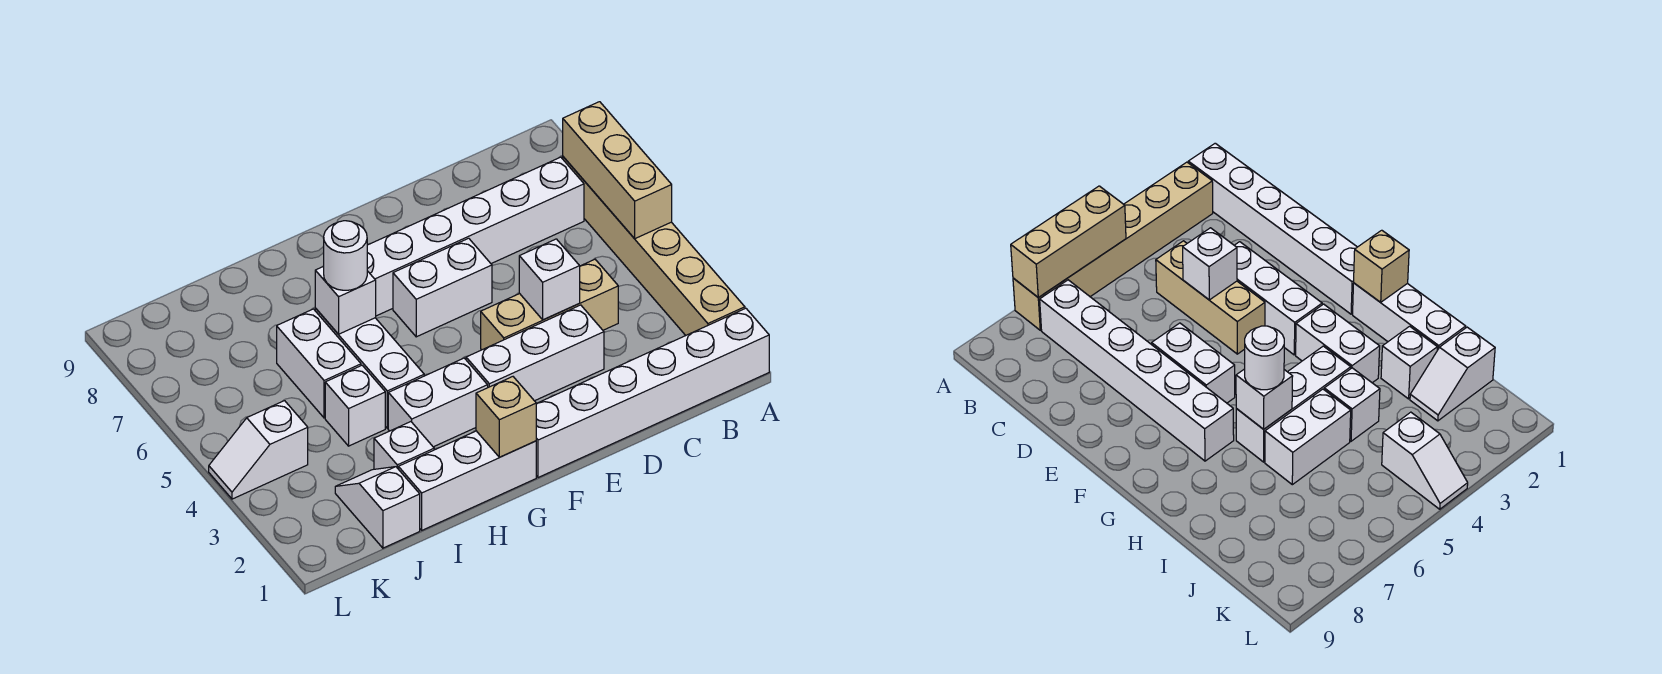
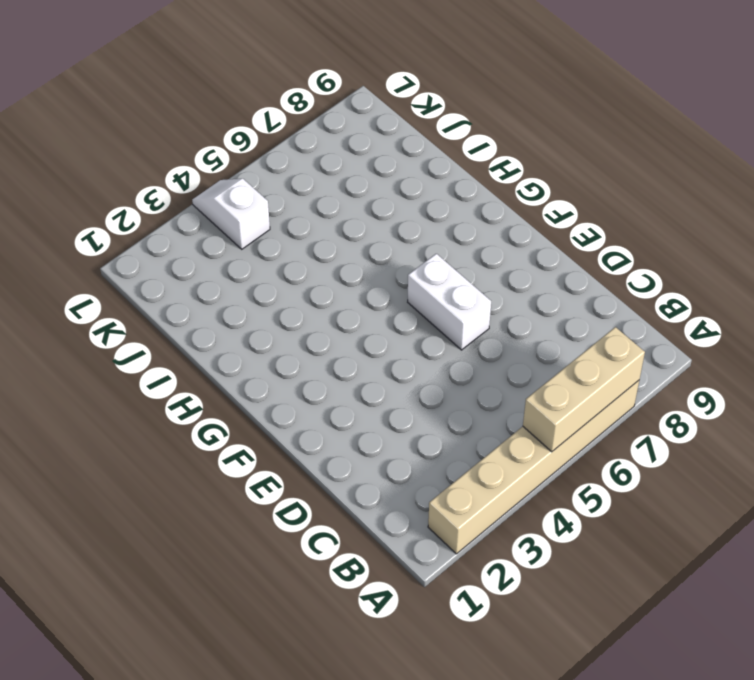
none -> white brick A1:F1 level 1
none -> white brick B7:G7 level 1
none -> tan brick C4:E4 level 1

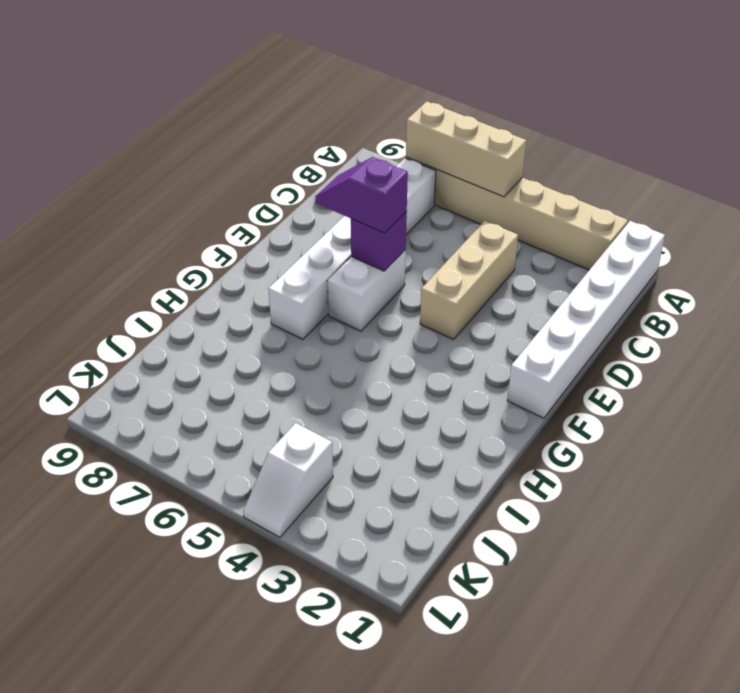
purple brick E6 level 2 -> none
purple slope E6:E7 level 3 top 6 -> none
none -> white brick D3:F3 level 1
none -> white brick G1:I1 level 1
none -> white brick G3:H3 level 1

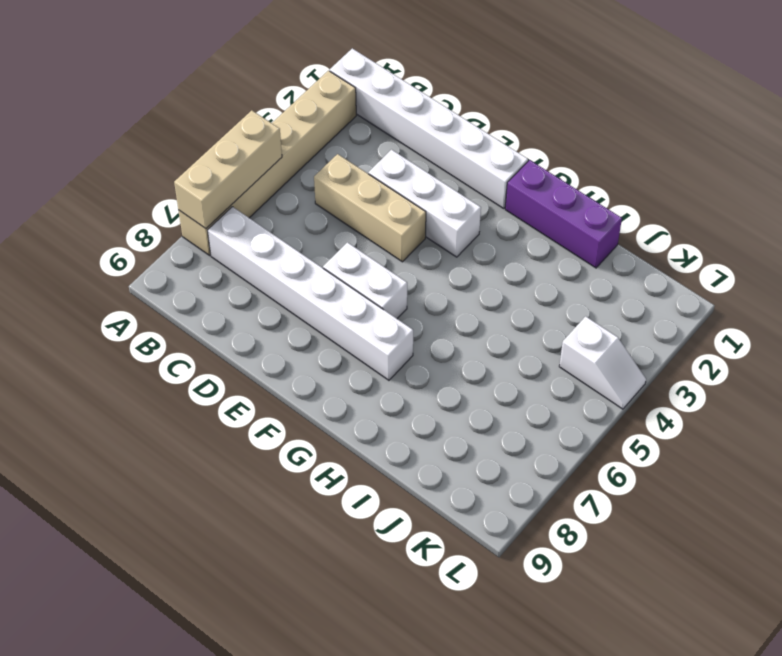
purple brick G1:I1 level 1 -> white brick G1:I1 level 1
none -> white brick G3:H3 level 1
none -> white brick H4:H6 level 1
none -> white brick I2 level 1

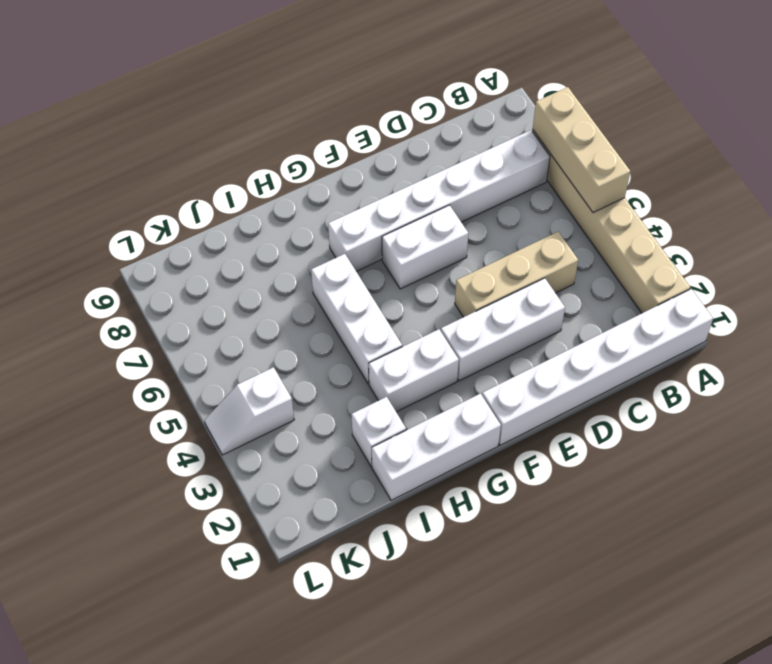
none -> white brick I4 level 1
none -> white brick I5:I6 level 1
none -> white slope J1:J2 level 1 top 1

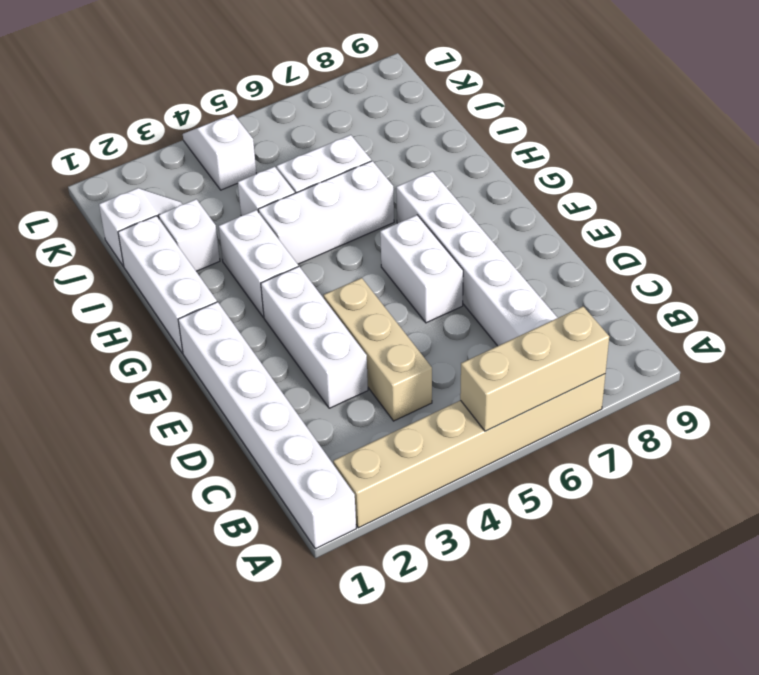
none -> white brick D4 level 2
none -> tan brick G1 level 2
none -> white brick H6 level 2

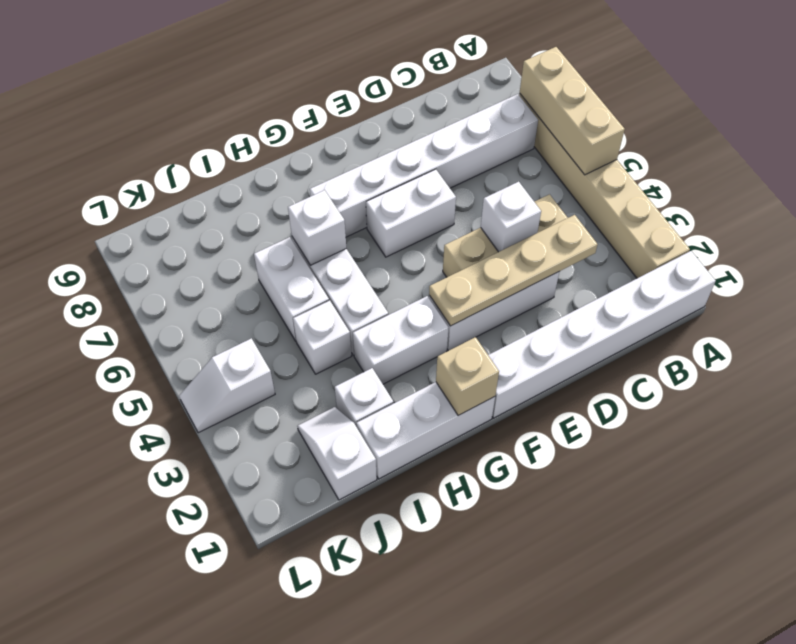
tan plate C3:F3 level 2 -> none
none -> white round brick H6 level 3

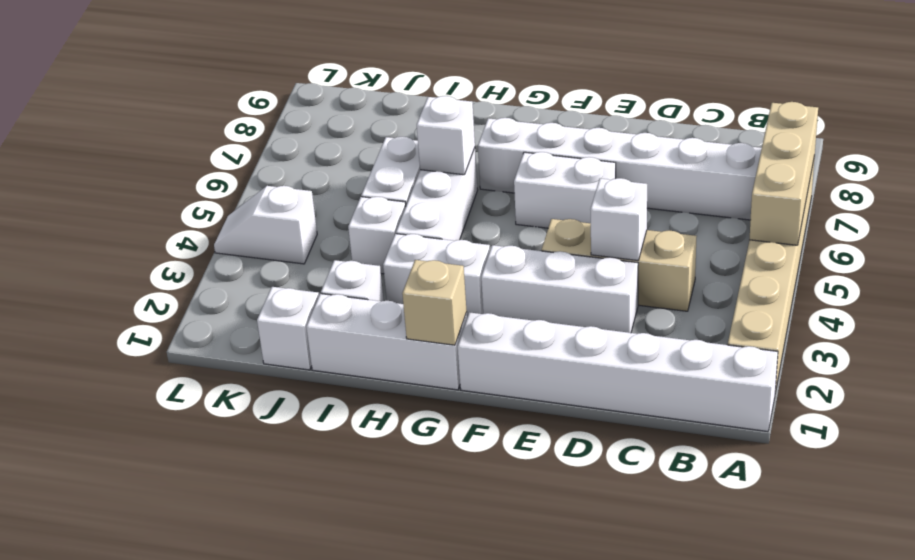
none -> white round brick H6 level 3

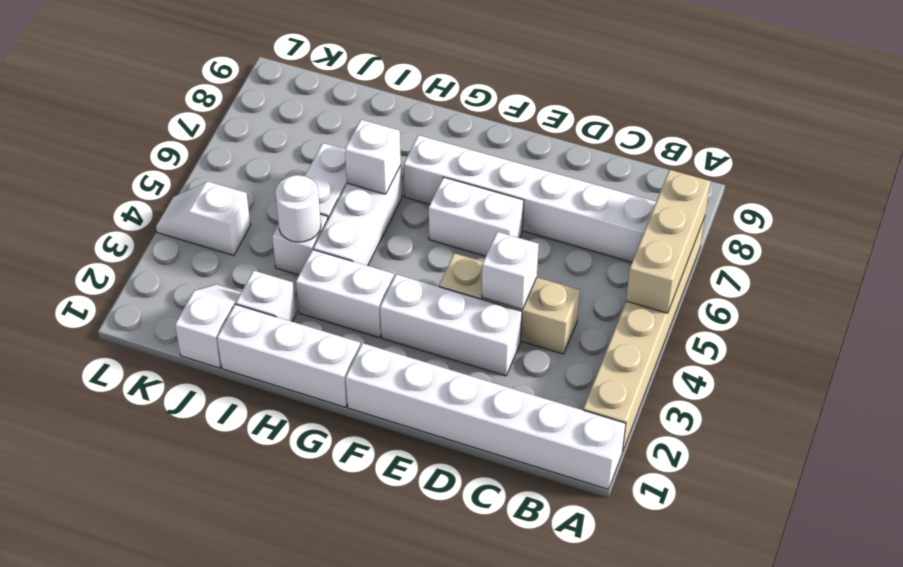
white round brick I4 level 2 -> white round brick H6 level 3
none -> tan brick G1 level 2

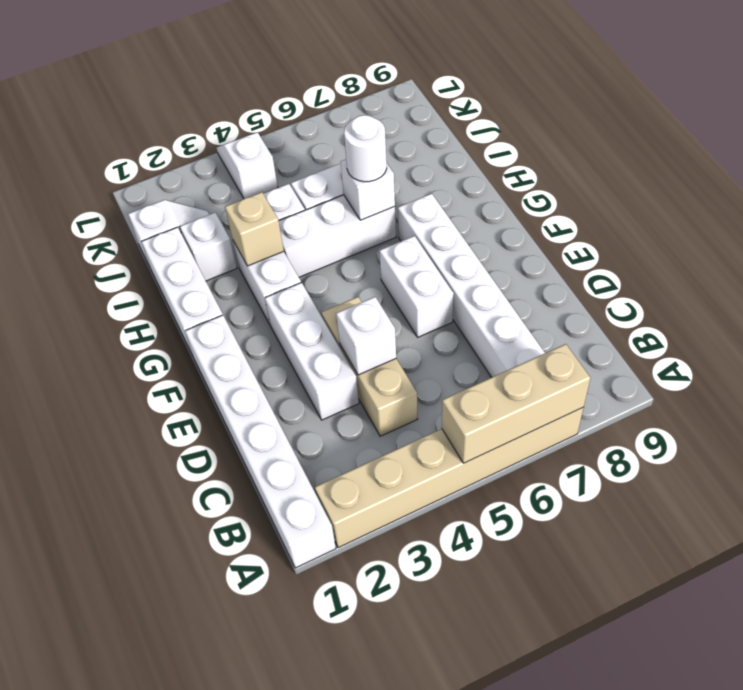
tan brick H3 level 2 -> tan brick G1 level 2

